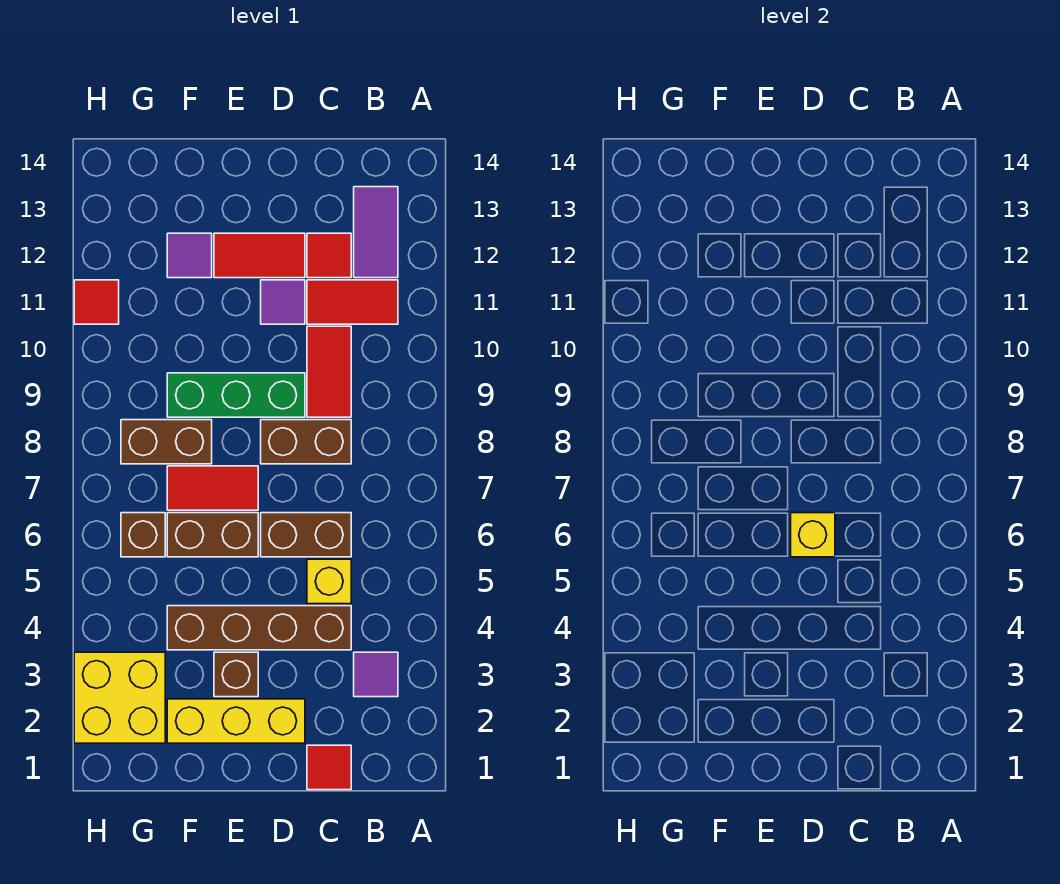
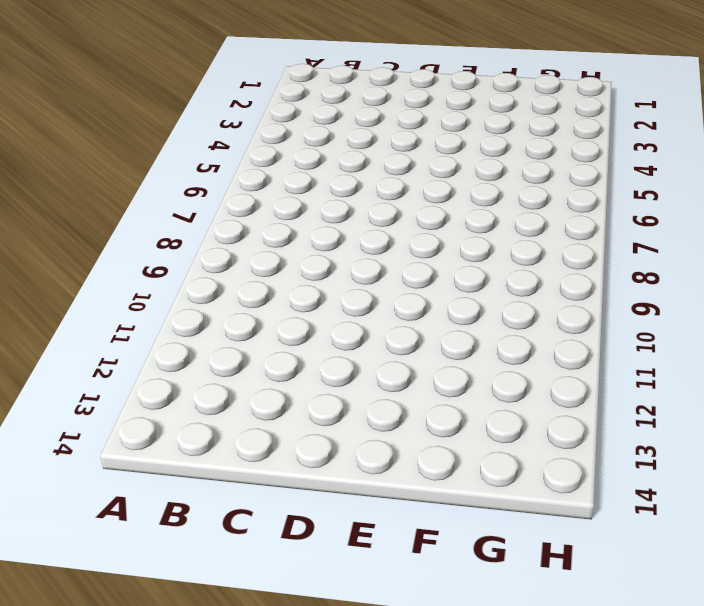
none -> purple tile B3 level 1
none -> red tile B11:C11 level 1
none -> purple tile B12:B13 level 1

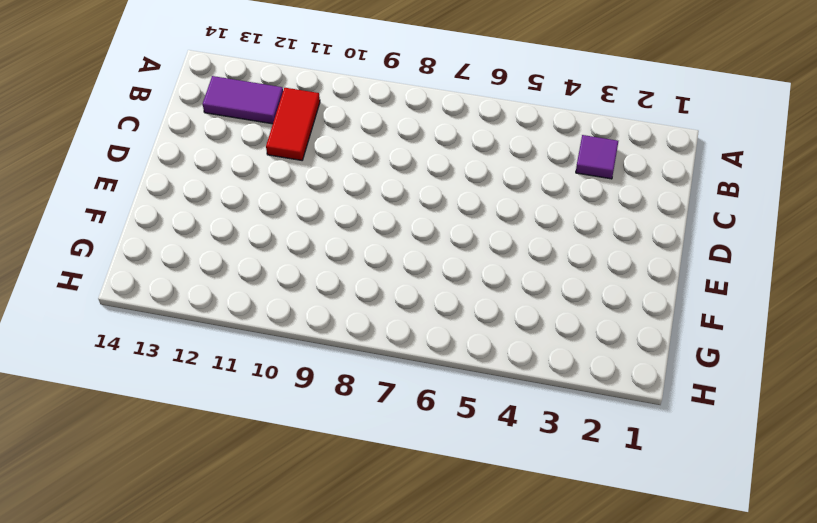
none -> red tile C1 level 1
none -> brown brick C4:F4 level 1
none -> yellow brick C5 level 1

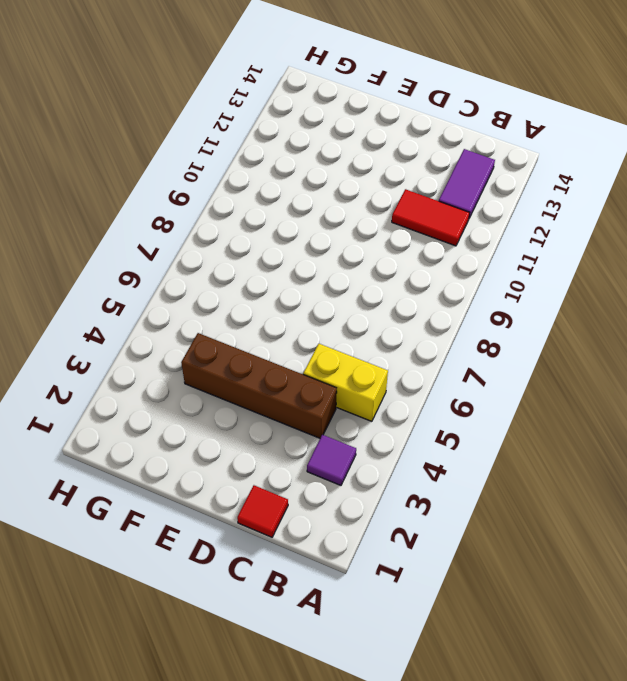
yellow brick B5:C5 level 1 -> yellow brick C5 level 1
none -> brown brick C6:D6 level 1
none -> brown brick C8:D8 level 1
none -> red tile C9:C10 level 1

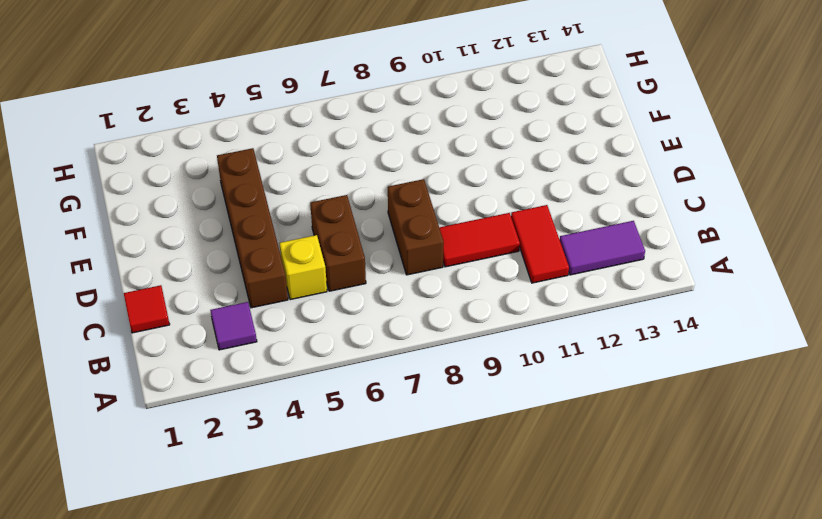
none -> red tile C12 level 1
none -> yellow brick D2:F2 level 1
none -> green brick D9:F9 level 1

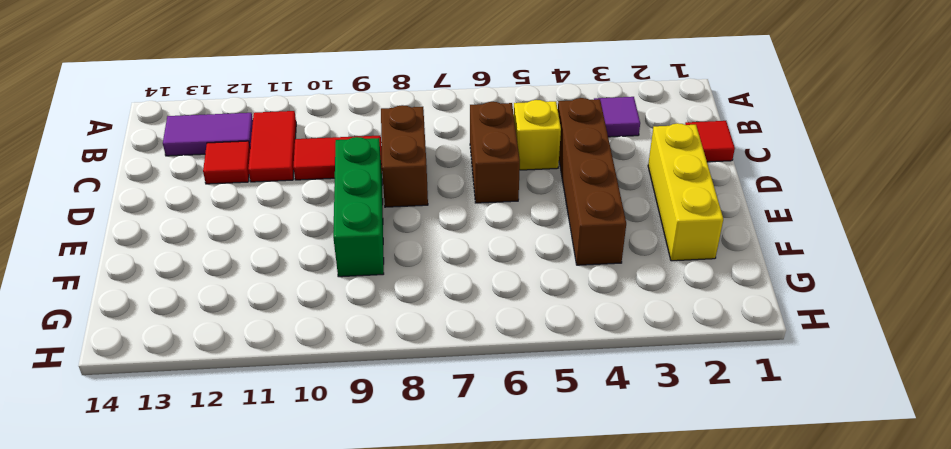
none -> purple tile D11 level 1
none -> red tile D12:E12 level 1
none -> brown brick E3 level 1

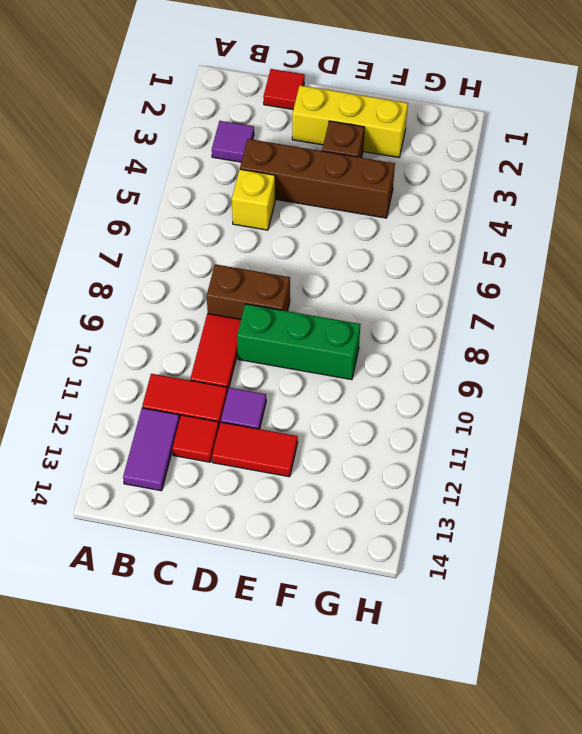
none -> brown brick C6:D6 level 1
none -> brown brick E6:F6 level 1
none -> red tile E7:F7 level 1

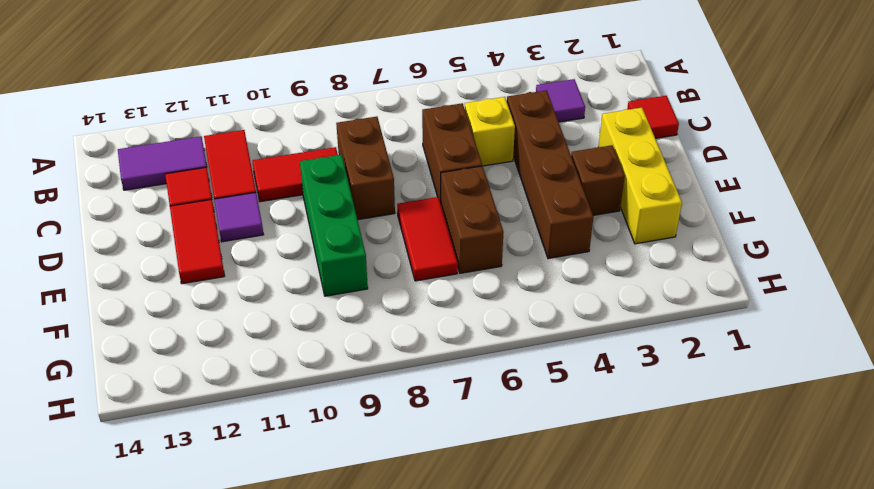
none -> brown brick F8:G8 level 1
none -> purple tile F12 level 1
none -> yellow brick G2:H3 level 1

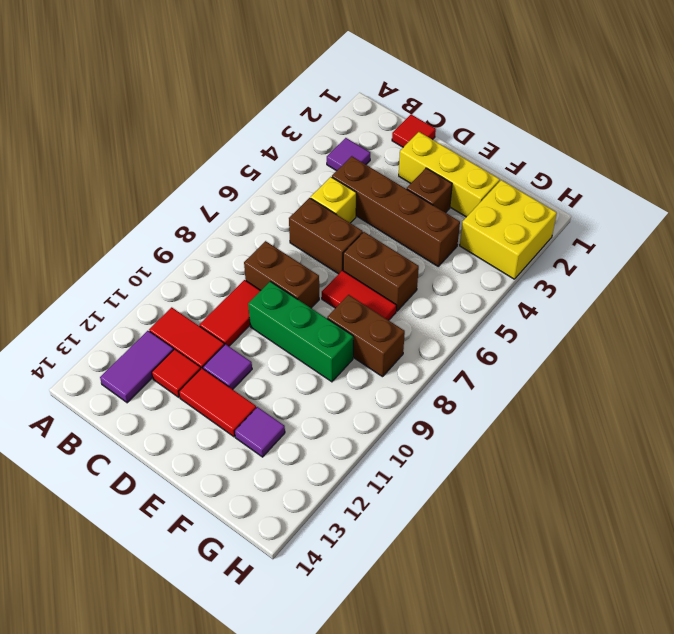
none -> brown brick G6 level 1
none -> red tile H11 level 1
none -> yellow brick D6 level 2

